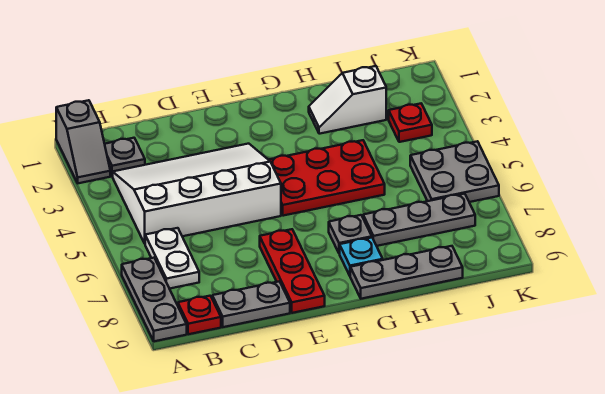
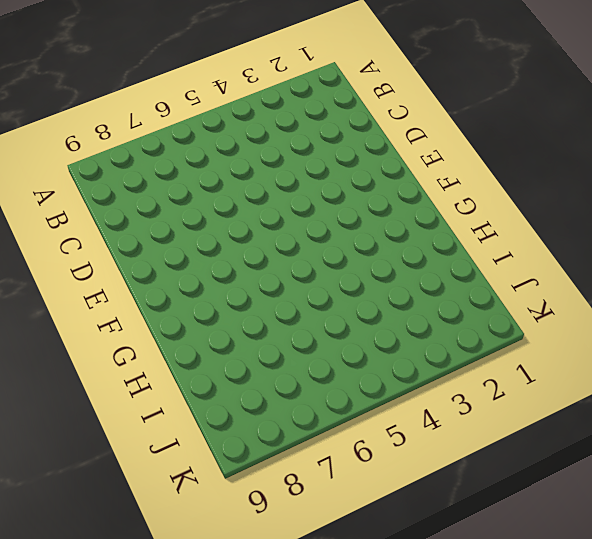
none -> grey slope A1:A2 level 1 top 1
none -> grey plate A7:A9 level 1
none -> grey plate B2 level 1

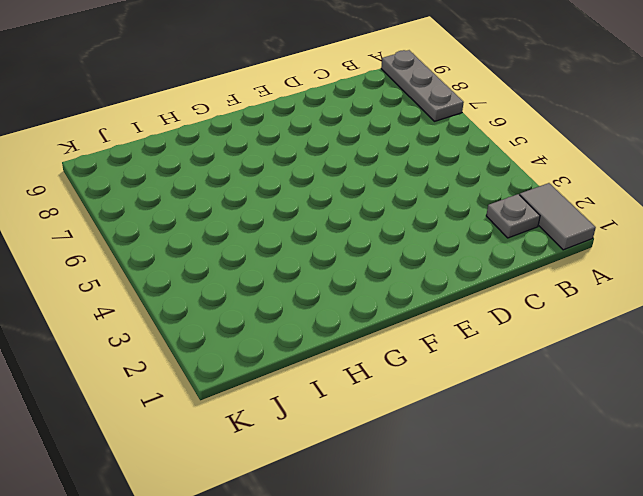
grey tile A1:A2 level 1 -> grey slope A1:A2 level 1 top 1
none -> white slope B3:E5 level 1 top 5
none -> white plate B6:B7 level 1
none -> red plate B9 level 1

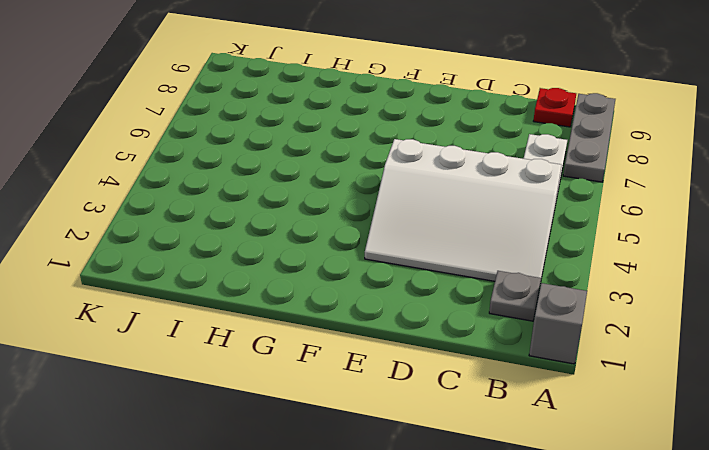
none -> grey plate C9:D9 level 1
none -> red plate E7:E9 level 1
none -> red plate F4:H5 level 1

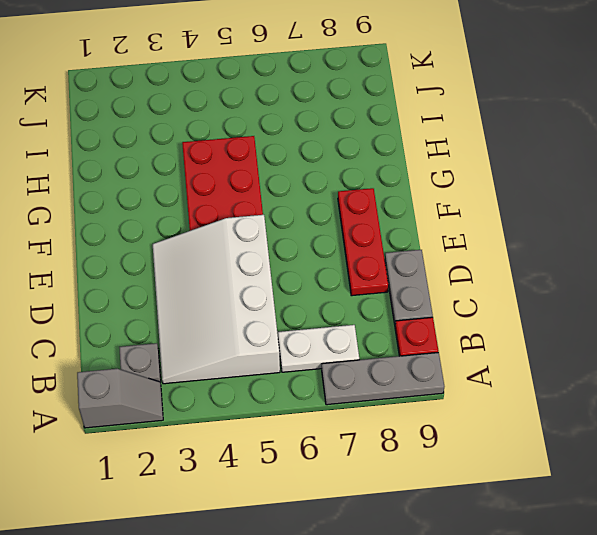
red plate D8:F8 level 1 -> red plate E7:E9 level 1
none -> grey plate G7 level 1
none -> cyan plate G8 level 1
none -> grey plate G9:I9 level 1

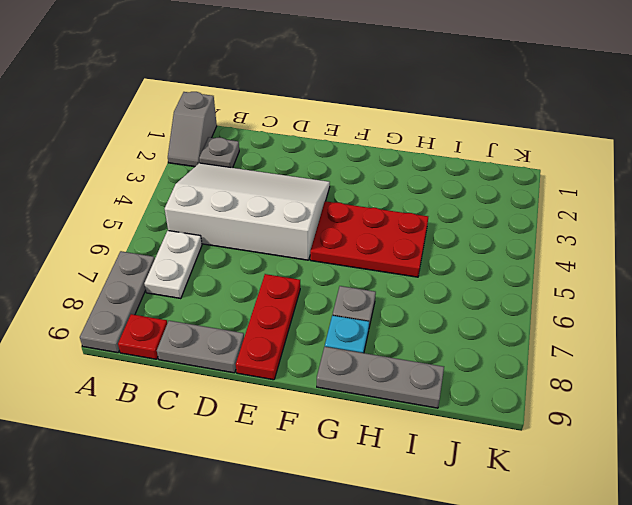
none -> white slope H2:I2 level 1 top I
none -> grey plate H7:J7 level 1
none -> red plate J3 level 1

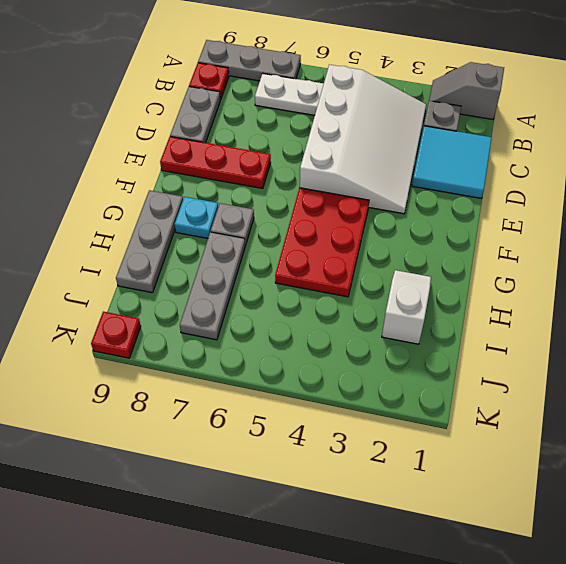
cyan tile C1:D2 level 1 -> none
red plate K9 level 1 -> red plate J3 level 1
none -> grey plate J5:K6 level 1

